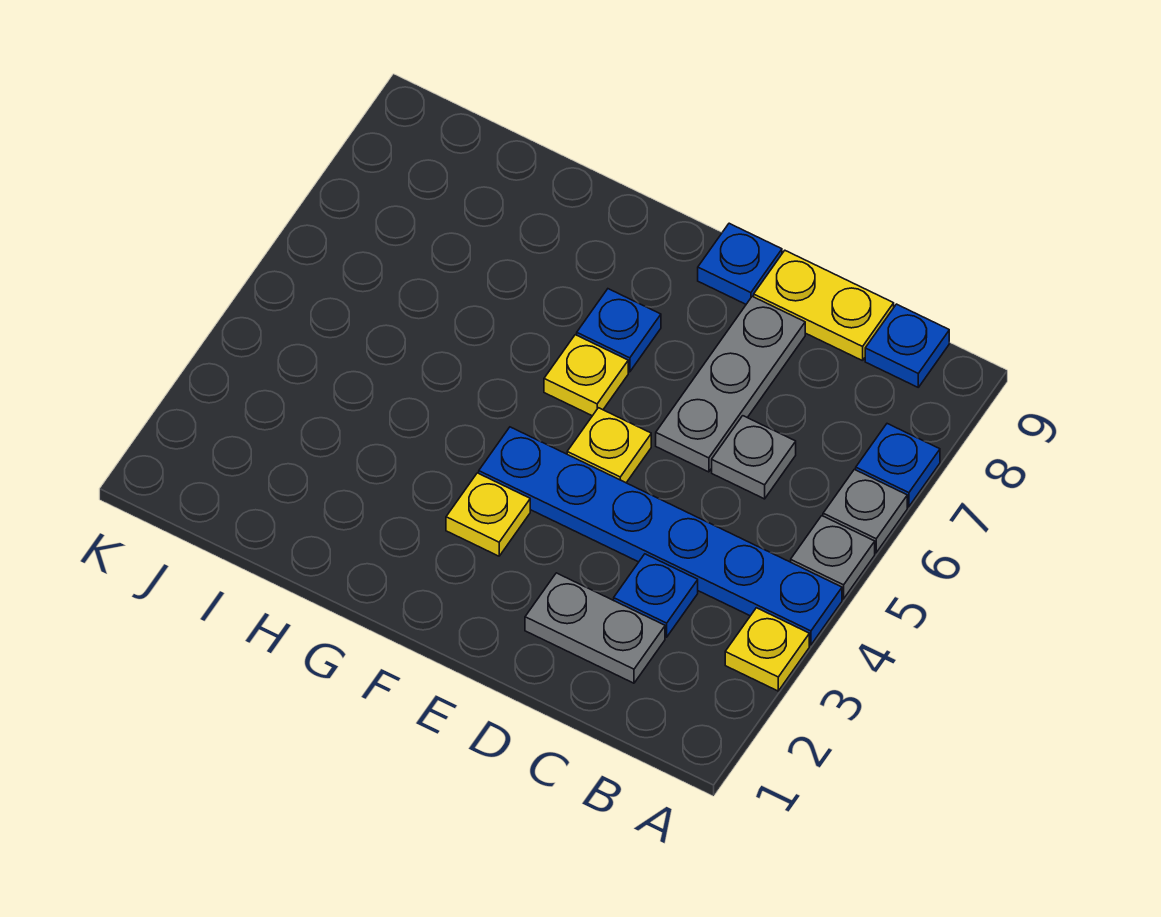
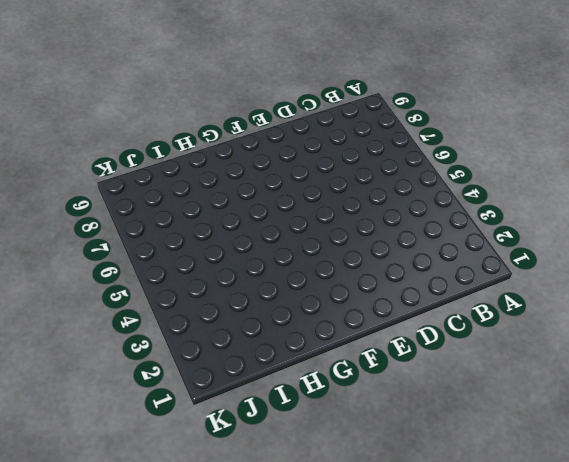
none -> yellow plate A3 level 1
none -> blue plate A4:F4 level 1
none -> grey plate A5 level 1

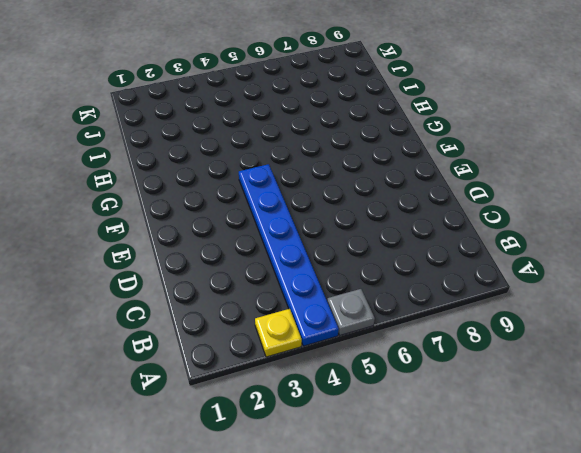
none -> grey plate A6 level 1
none -> blue plate A7 level 1
none -> blue plate B9 level 1

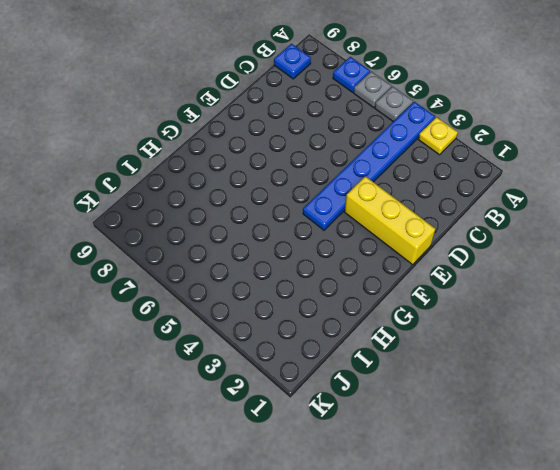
yellow brick E1:E3 level 1 -> none
none -> grey plate C2:D2 level 1
none -> blue plate C3 level 1
none -> grey plate C6 level 1

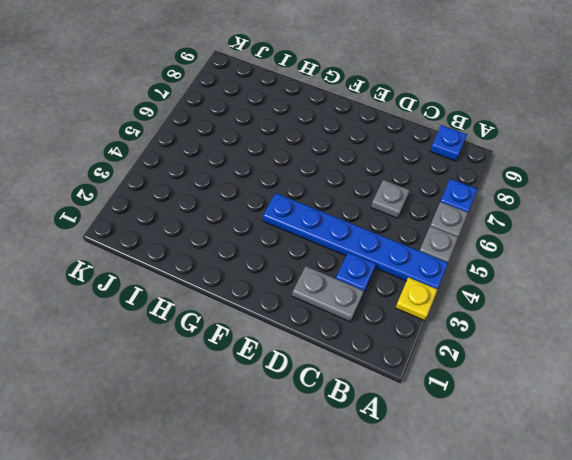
none -> yellow plate C9:D9 level 1
none -> grey plate D6:D8 level 1
none -> yellow plate E5 level 1

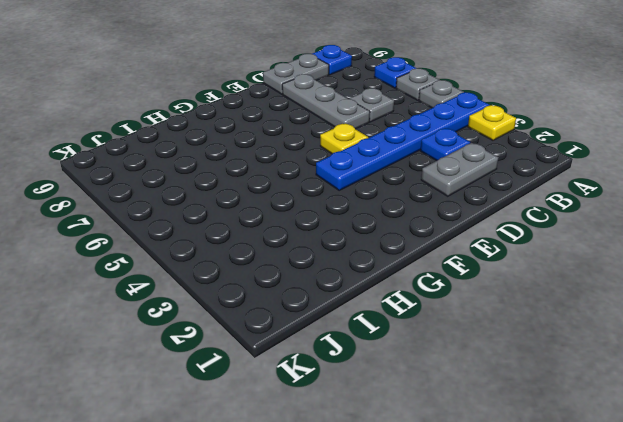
grey plate C9:D9 level 1 -> yellow plate C9:D9 level 1
none -> blue plate E9 level 1
none -> yellow plate F3 level 1
none -> yellow plate F6 level 1

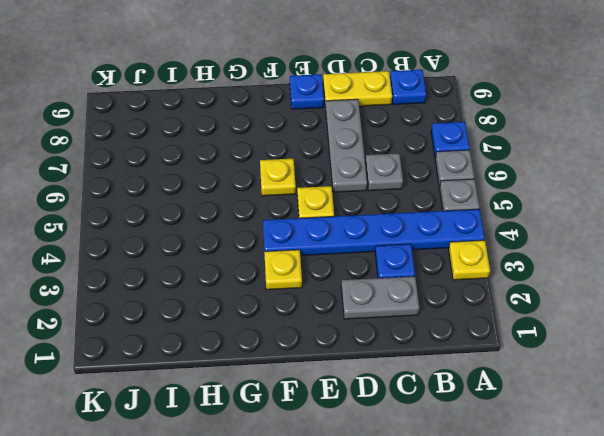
none -> blue plate F7 level 1

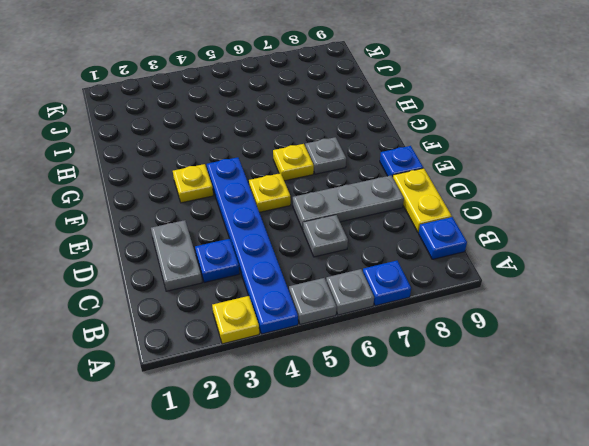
grey plate F7 level 1 -> blue plate F7 level 1

